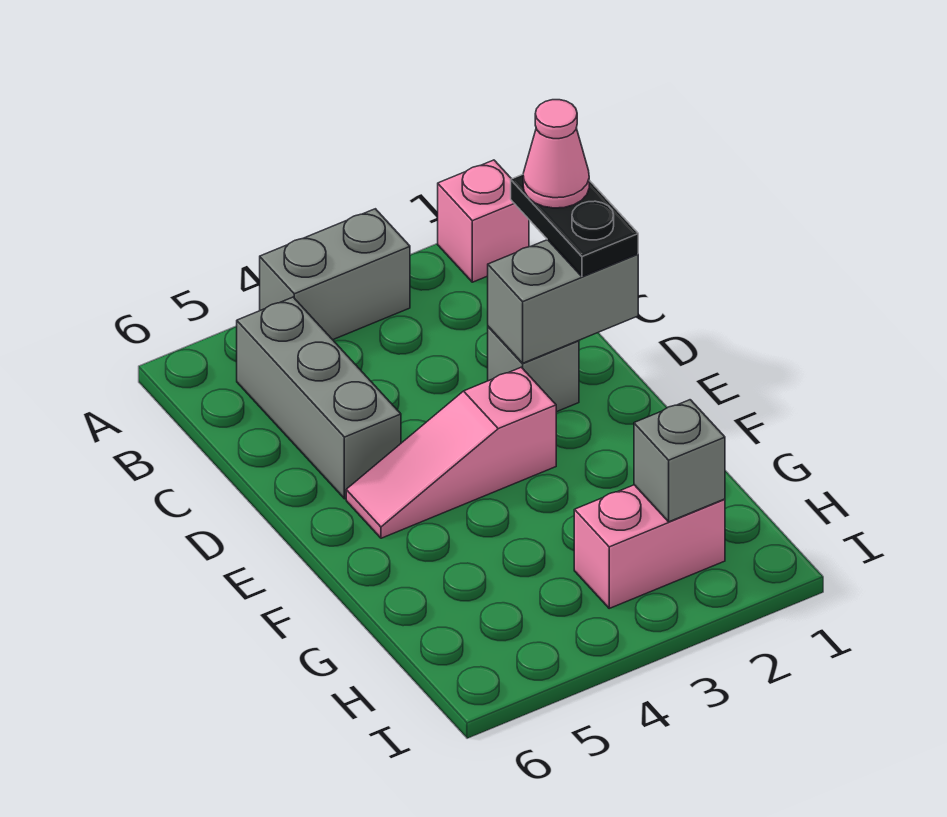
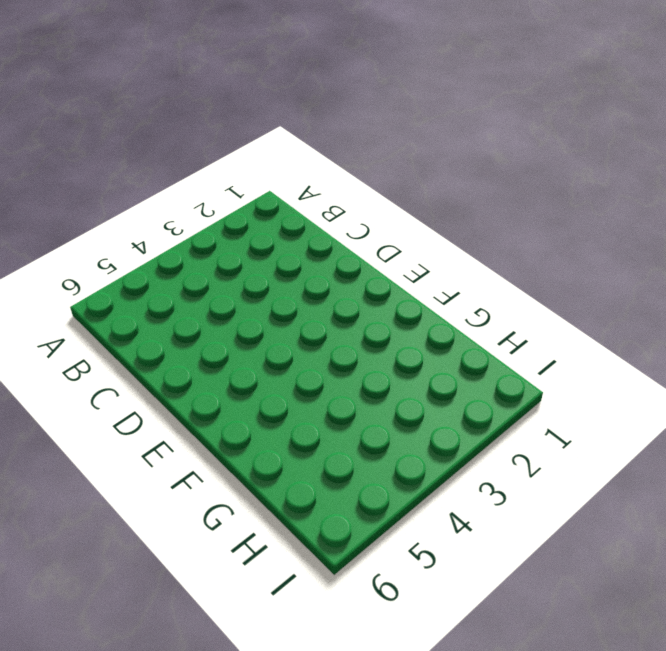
none -> pink brick A1 level 1
none -> grey brick A3:A4 level 1

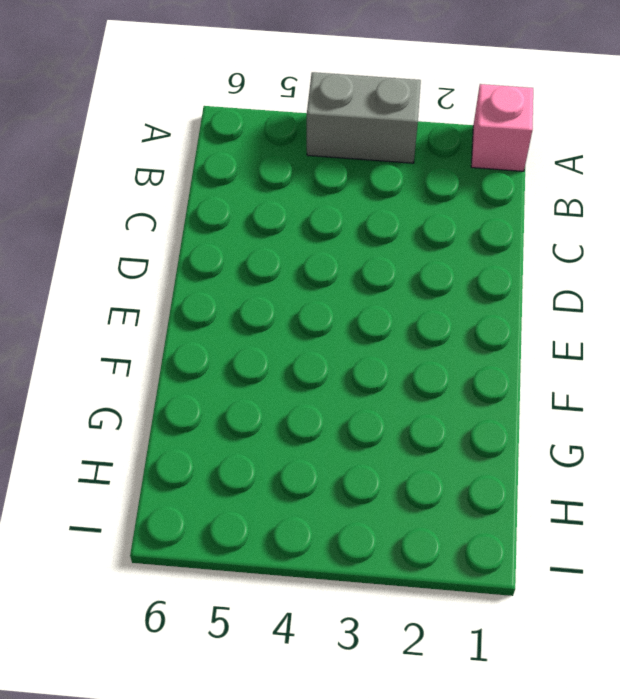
none -> grey brick B5:D5 level 1
none -> grey brick D2 level 1

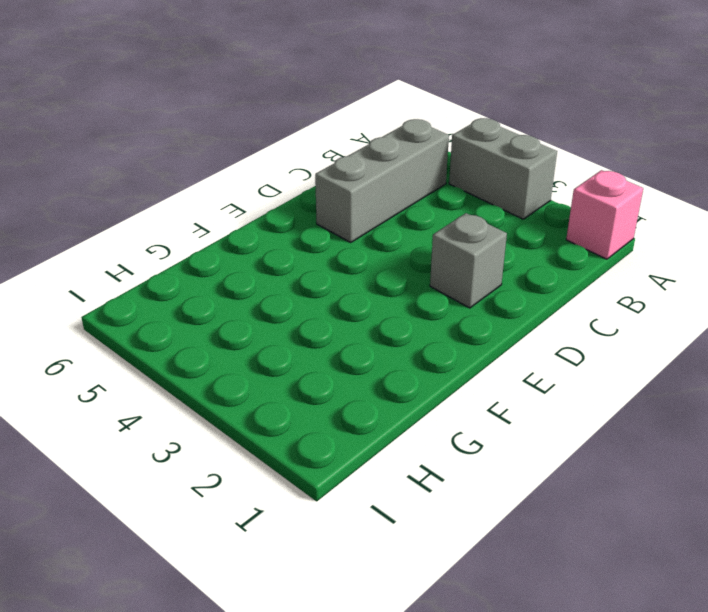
none -> pink slope E3:E5 level 1 top 3
none -> pink brick H2:H3 level 1

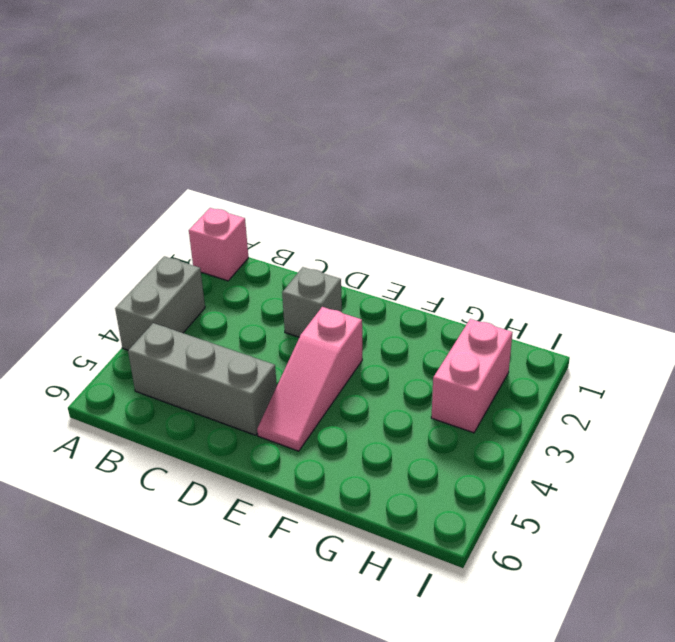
none -> grey brick D1:D2 level 2
none -> grey brick H2 level 2

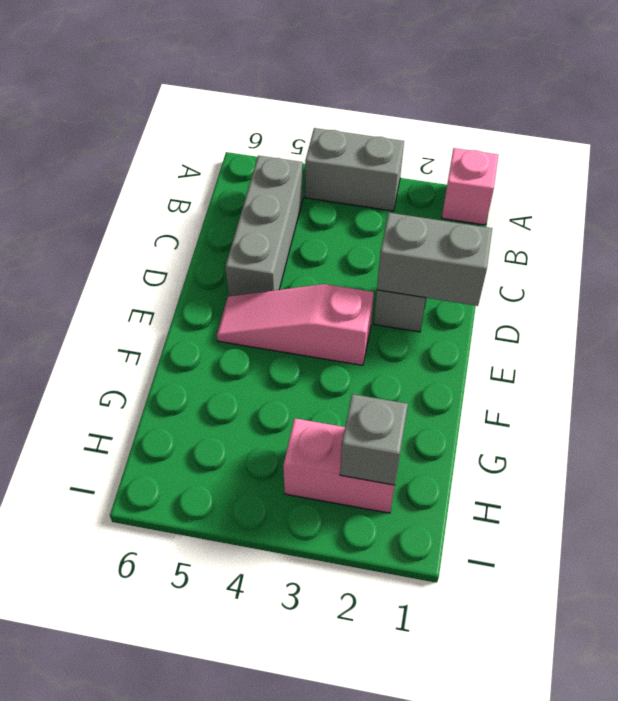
none -> black plate C1:D1 level 3
none -> pink cone C1 level 4

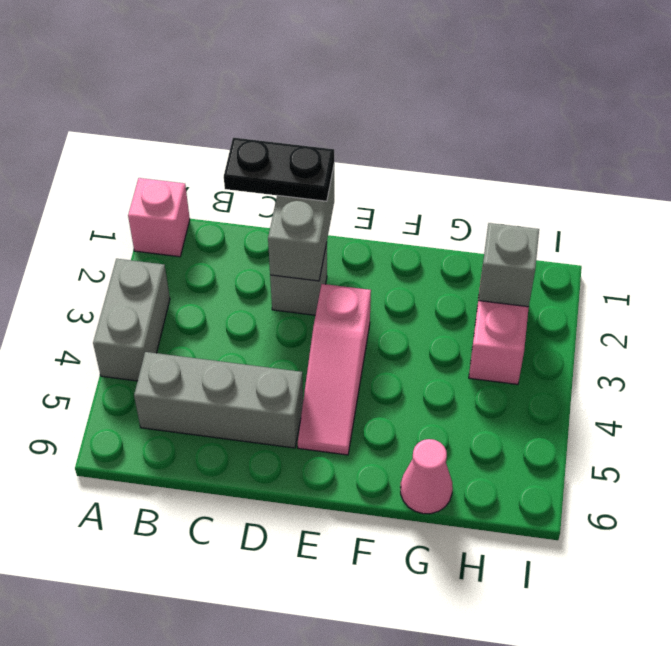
pink cone G6 level 1 -> pink cone C1 level 4

